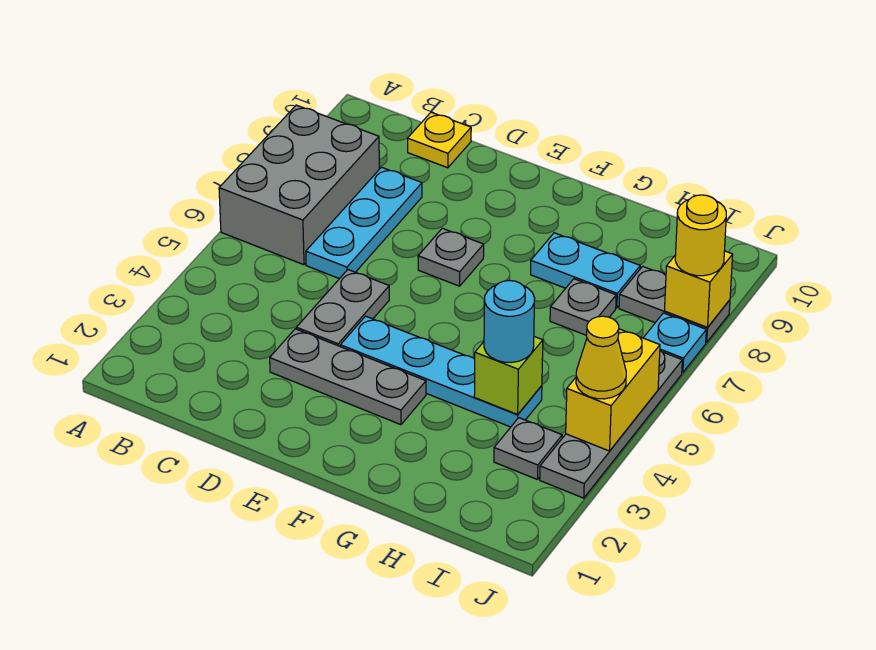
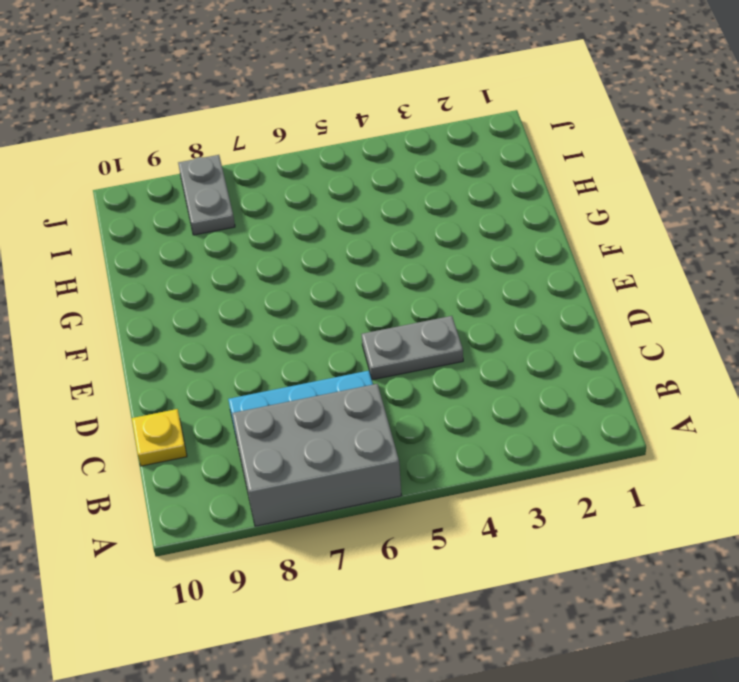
none -> grey plate D3:F3 level 1
none -> cyan plate E4:H4 level 1
none -> grey plate E7 level 1

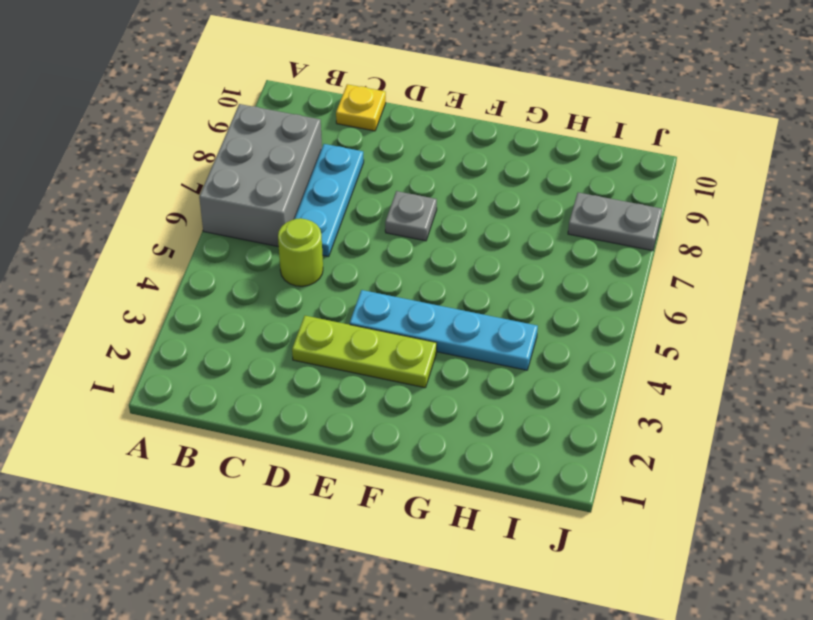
lime round brick C5 level 1 -> none
lime plate D3:F3 level 1 -> grey plate D3:F3 level 1
none -> grey plate D4:D5 level 1
none -> cyan plate G8:H8 level 1
none -> grey plate H7 level 1

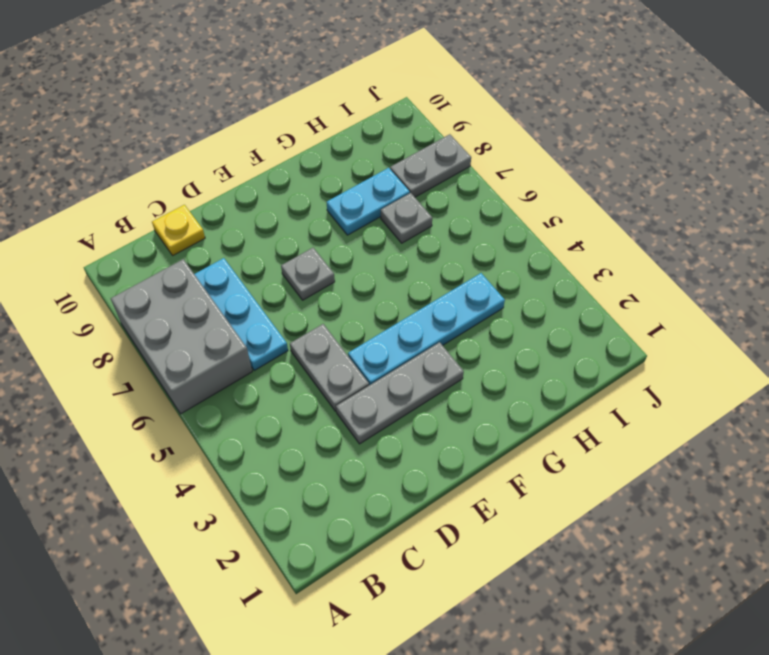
none -> grey plate I3 level 1
none -> grey plate J3:J6 level 1
none -> cyan plate J7 level 1

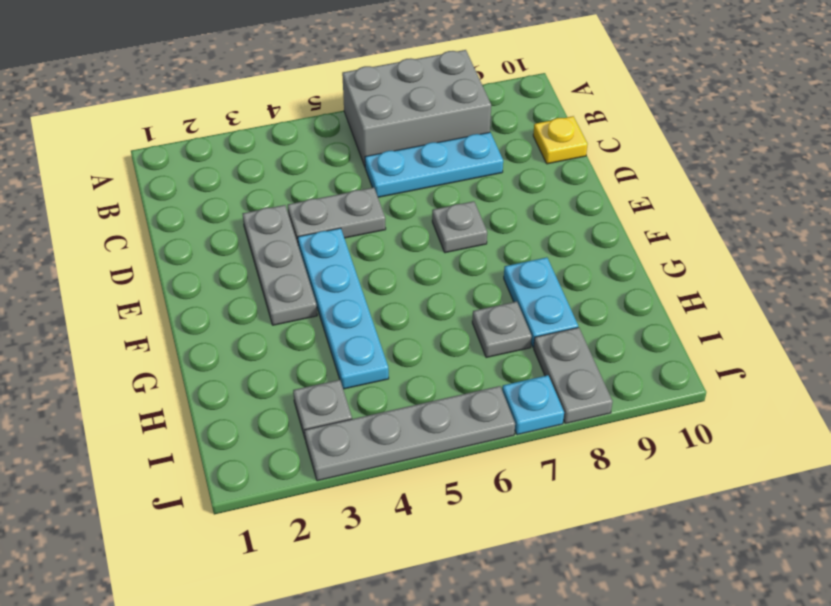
none -> lime brick H4 level 2
none -> yellow brick J4:J5 level 2
none -> yellow brick J8 level 2

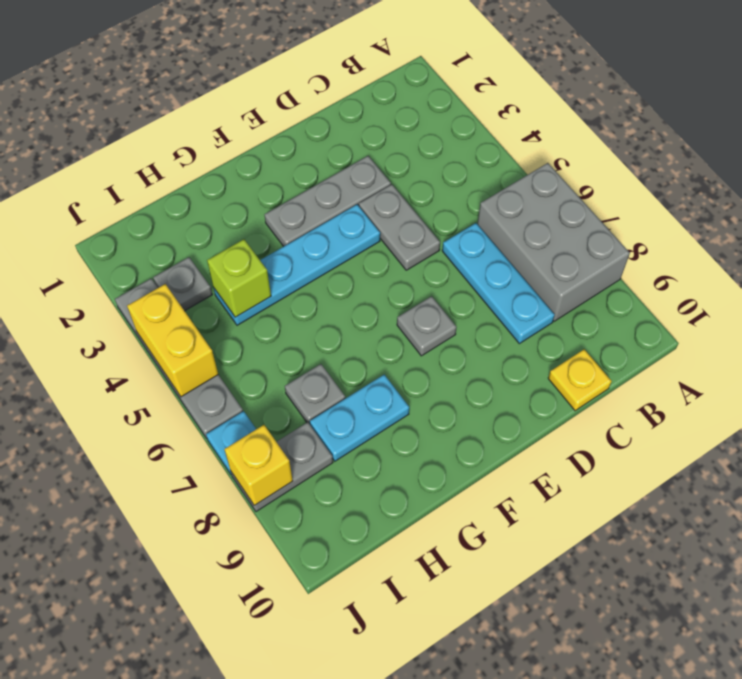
none -> cyan round brick H4 level 3
none -> yellow cone J4 level 3
none -> yellow round brick J8 level 3

